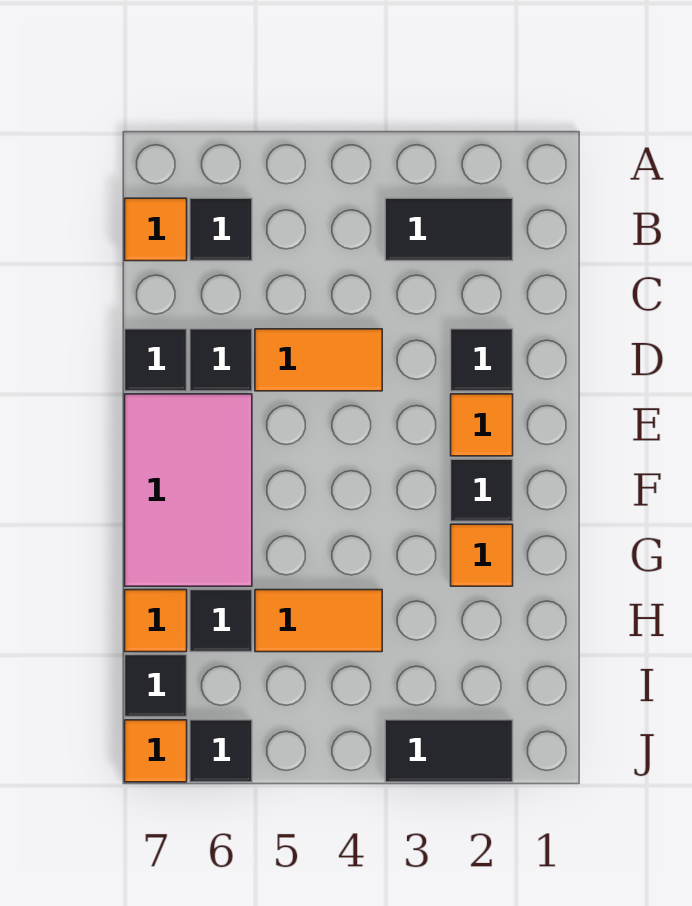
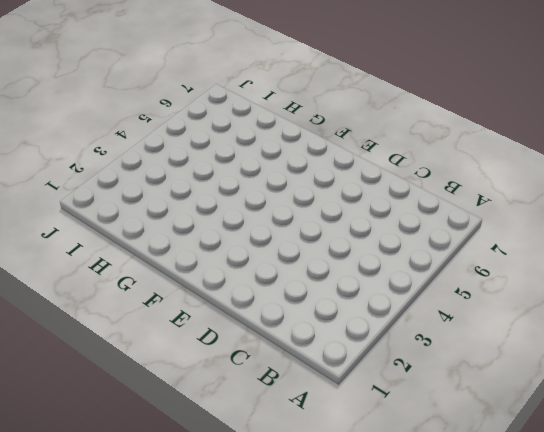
none -> black tile B2:B3 level 1
none -> black tile B6 level 1
none -> orange tile B7 level 1

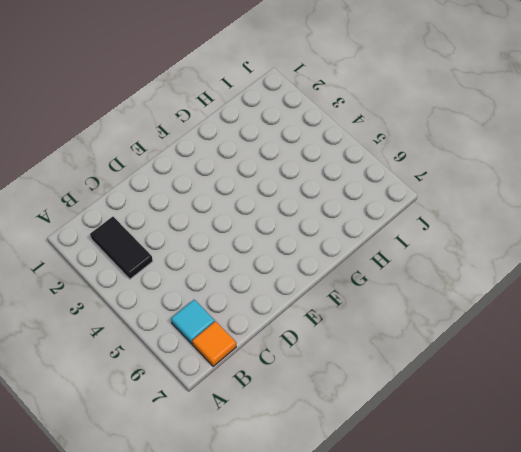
cyan tile B6 level 1 -> black tile B6 level 1
none -> black tile D2 level 1
none -> orange tile D4:D5 level 1
none -> black tile D6 level 1

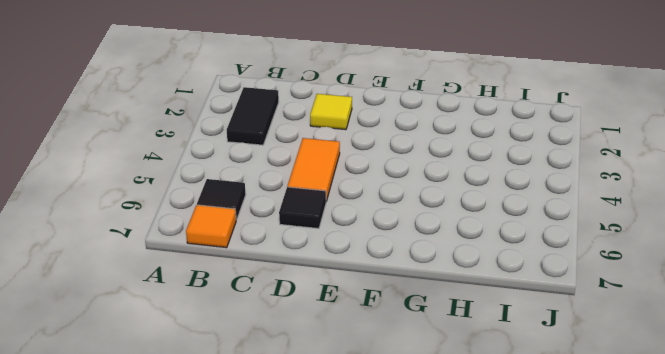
yellow tile D2 level 1 -> black tile D2 level 1
none -> black tile D7 level 1
none -> orange tile E2 level 1
none -> pink tile E6:G7 level 1

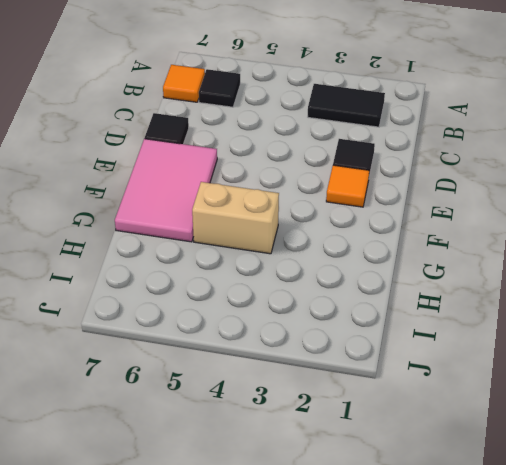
tan brick G4:G5 level 1 -> none
none -> orange tile D4:D5 level 1
none -> black tile D6 level 1
none -> black tile F2 level 1

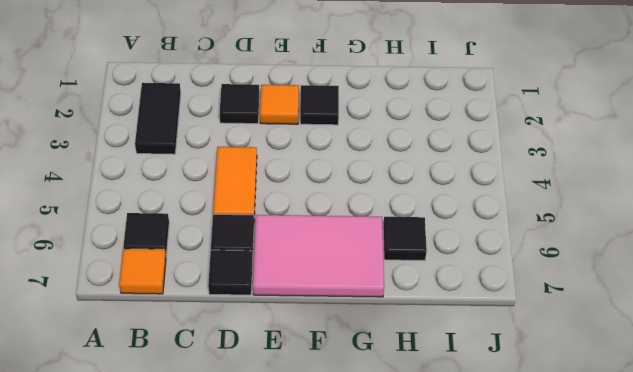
none -> orange tile G2 level 1
none -> orange tile H4:H5 level 1
none -> orange tile H7 level 1

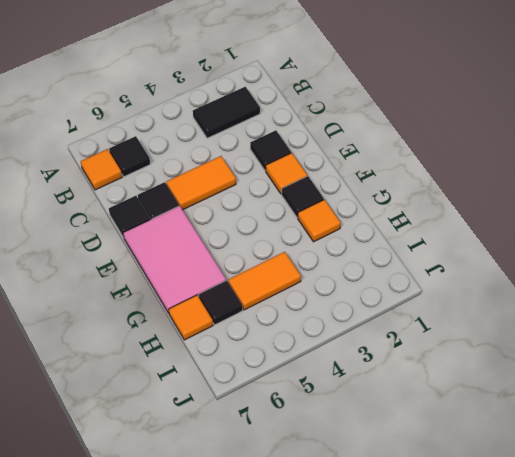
none -> black tile I7 level 1
none -> black tile J2:J3 level 1
none -> black tile J6 level 1

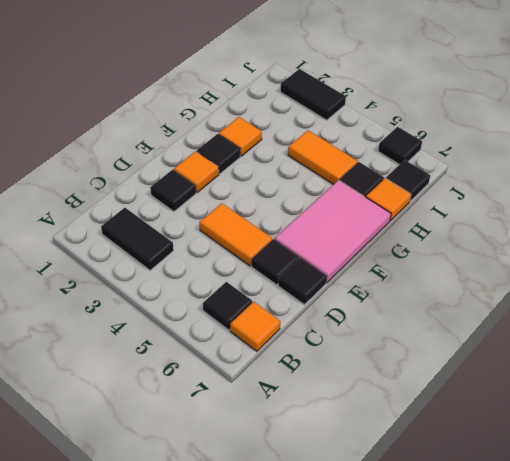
none -> orange tile J7 level 1

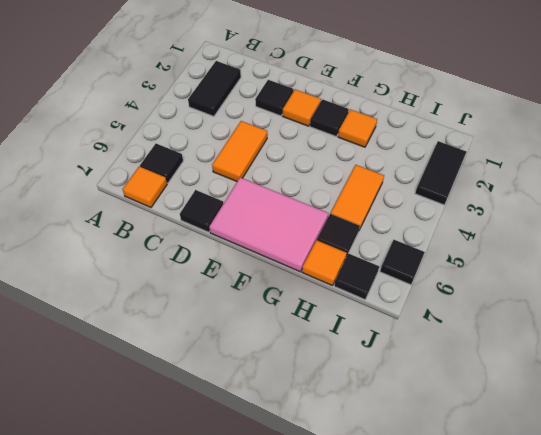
none -> black tile D6 level 1
none -> orange tile J7 level 1

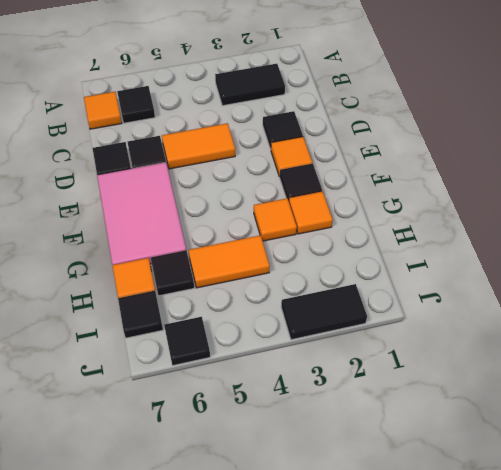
orange tile G3 level 1 -> orange tile J7 level 1

